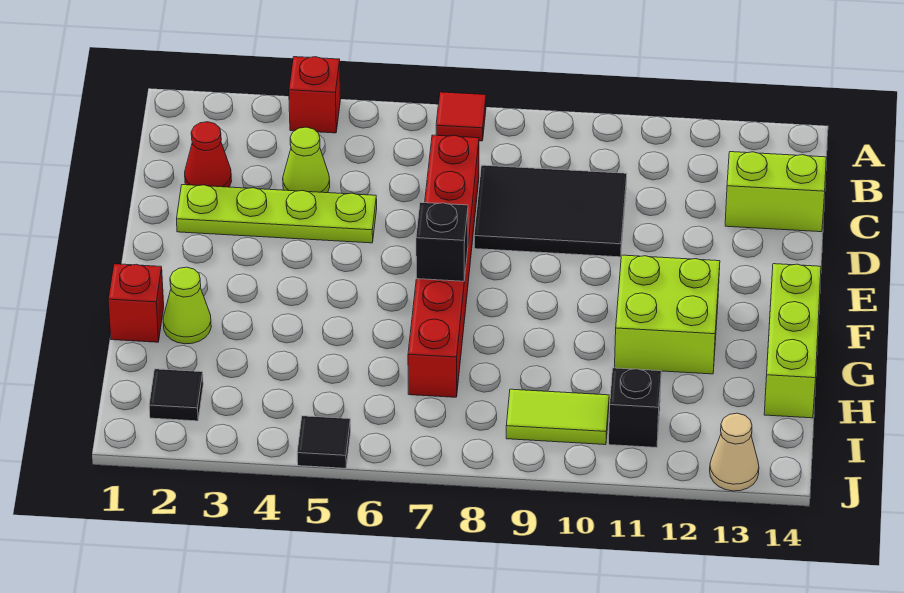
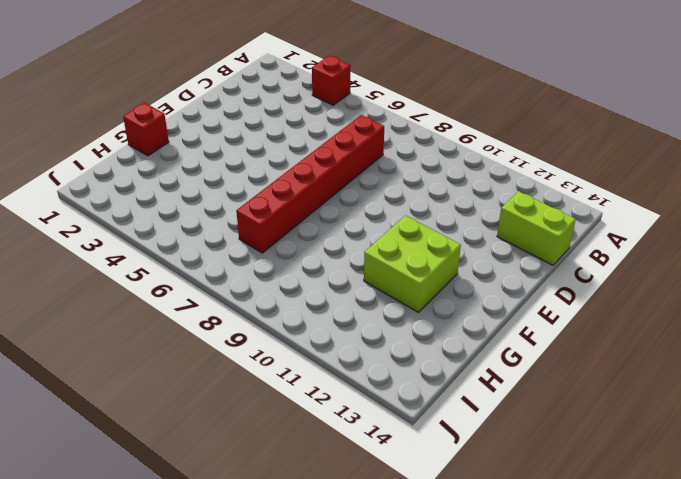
none -> red tile A7 level 1
none -> red cone C2 level 1
none -> lime cone C4 level 1

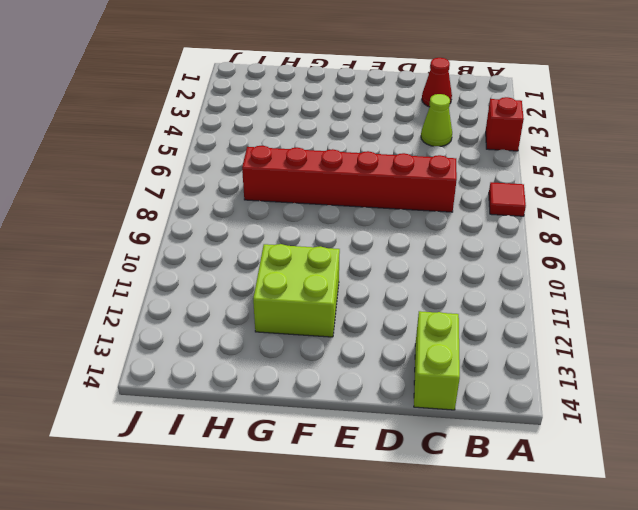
none -> black tile C8:D10 level 1
none -> lime plate D2:D5 level 1
none -> lime brick F14:H14 level 1

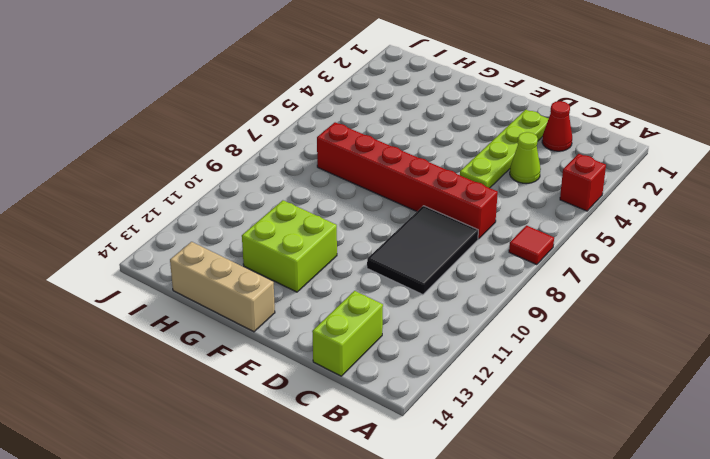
tan brick F14:H14 level 1 -> lime brick F14:H14 level 1
none -> red brick G1 level 1
none -> lime cone G2 level 1
none -> black tile I2 level 1

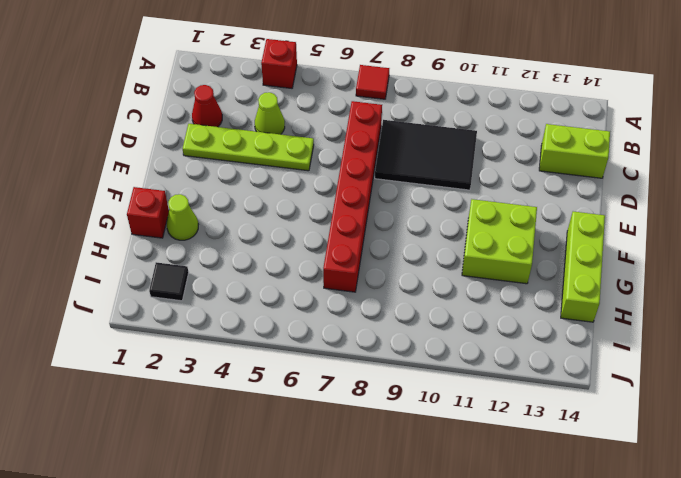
none -> lime tile I9:I10 level 1
none -> black brick I11 level 1
none -> black tile J5 level 1

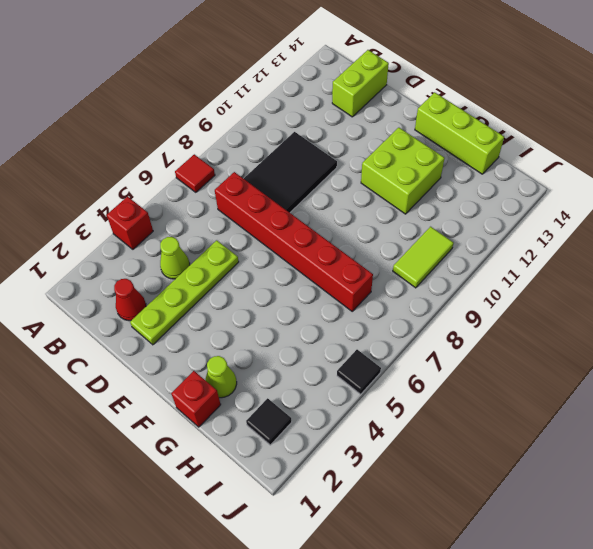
none -> black brick I11 level 1
none -> tan cone J13 level 1
none -> black brick F7 level 2

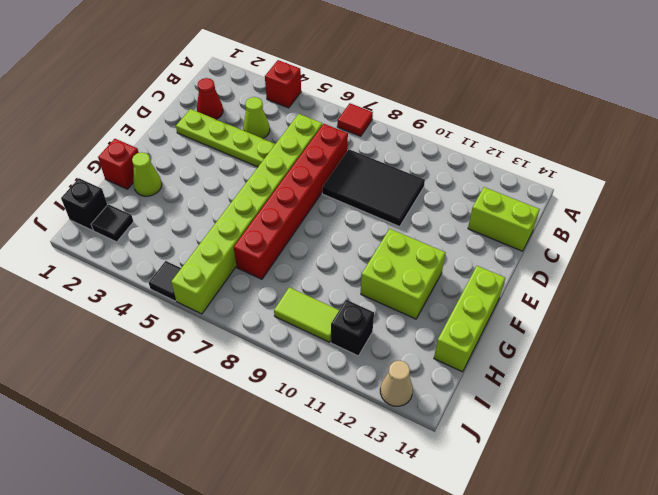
lime brick C6:J6 level 1 -> none
black brick I1 level 1 -> black brick F7 level 2

